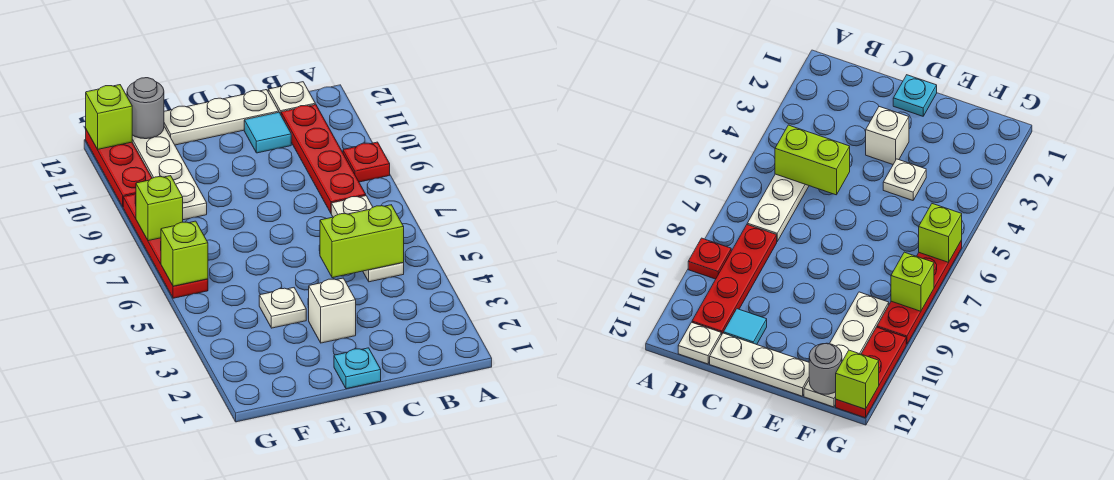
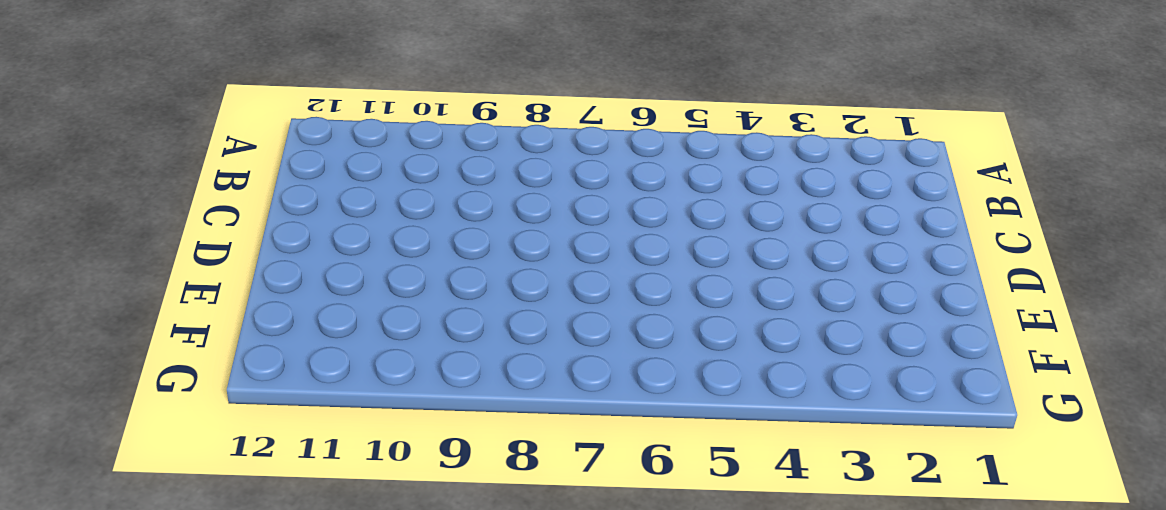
none -> red plate A9 level 1
none -> white plate B5:B7 level 1
none -> red plate B8:B11 level 1

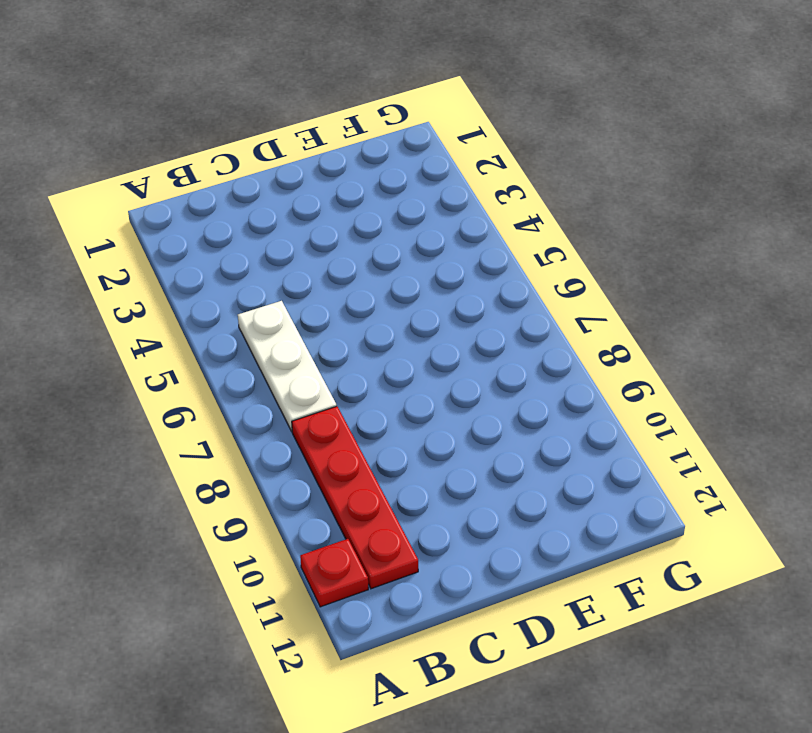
red plate A11 level 1 -> red plate A9 level 1
none -> white plate B12 level 1
none -> cyan tile C11 level 1
none -> white plate C12:E12 level 1

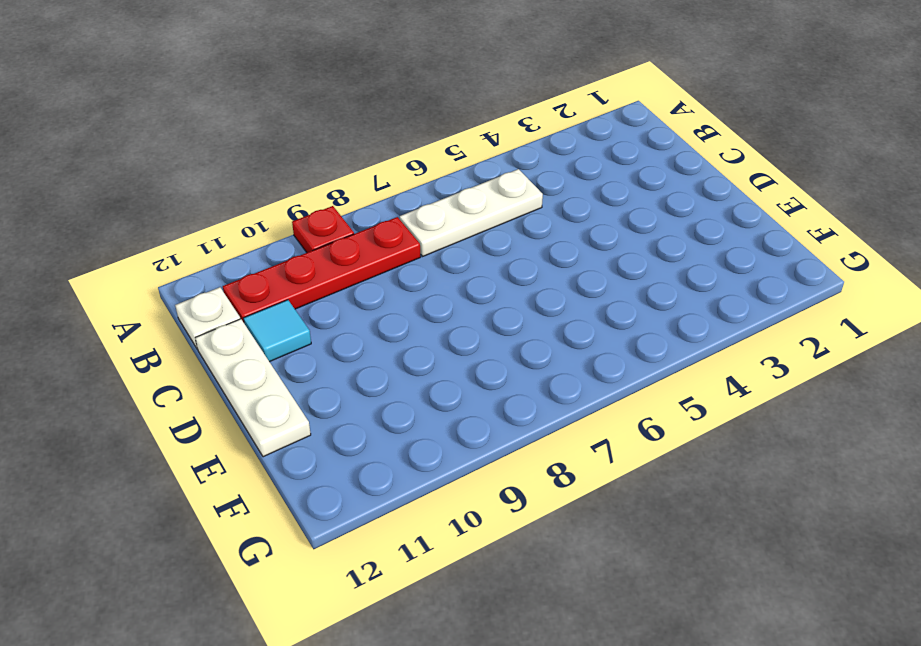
none -> cyan plate D1 level 1
none -> white brick D3 level 1
none -> white plate E4 level 1

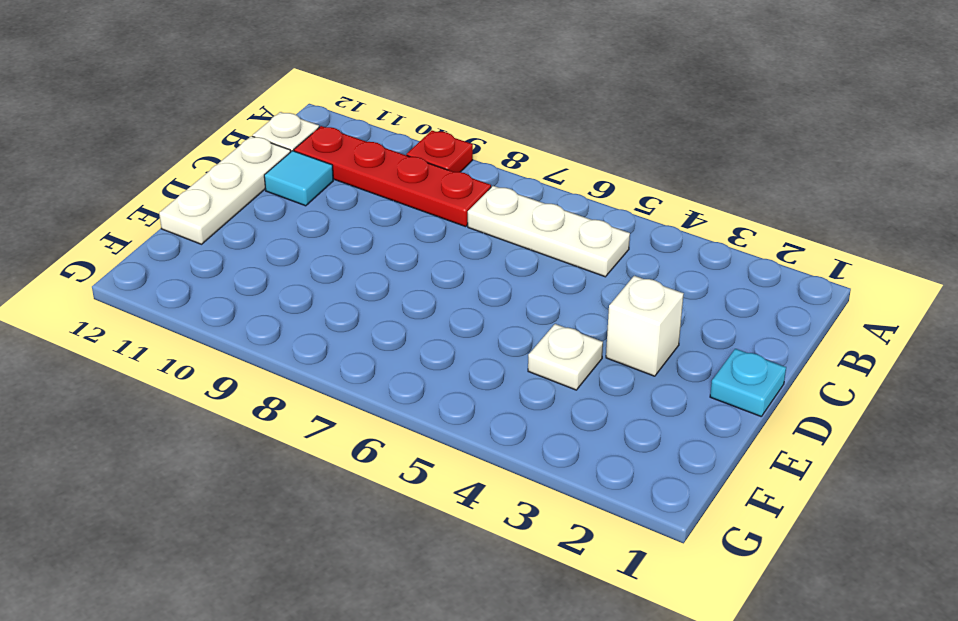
none -> white plate F9:F12 level 1
none -> red plate G6:G9 level 1
none -> red plate G10:G12 level 1

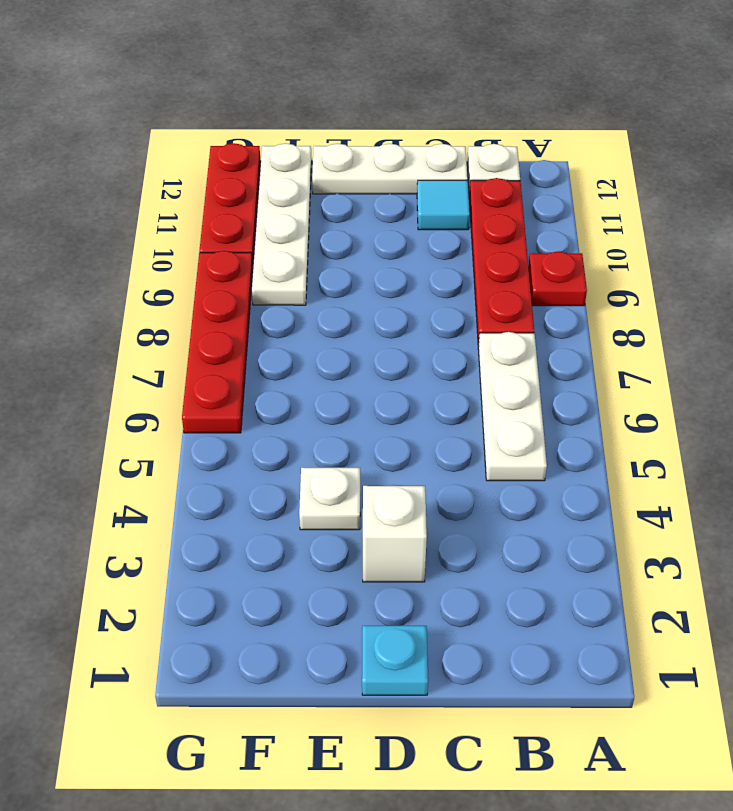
none -> lime brick B5:C5 level 2
none -> grey round brick F12 level 2
none -> lime brick G6 level 2

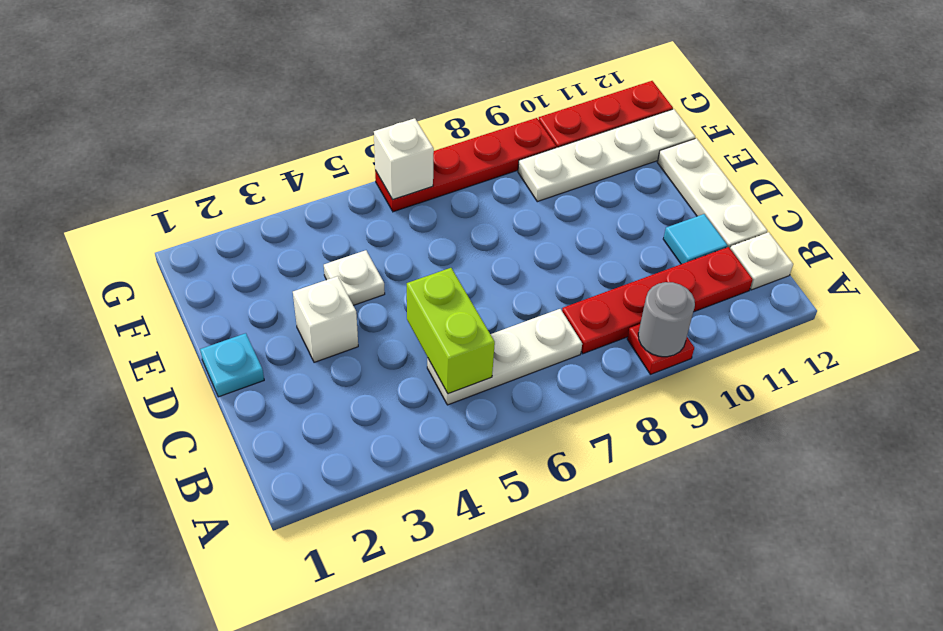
grey round brick A9 level 2 -> grey round brick F12 level 2
white brick G6 level 2 -> lime brick G6 level 2
none -> lime brick G8 level 2
none -> lime brick G12 level 2

